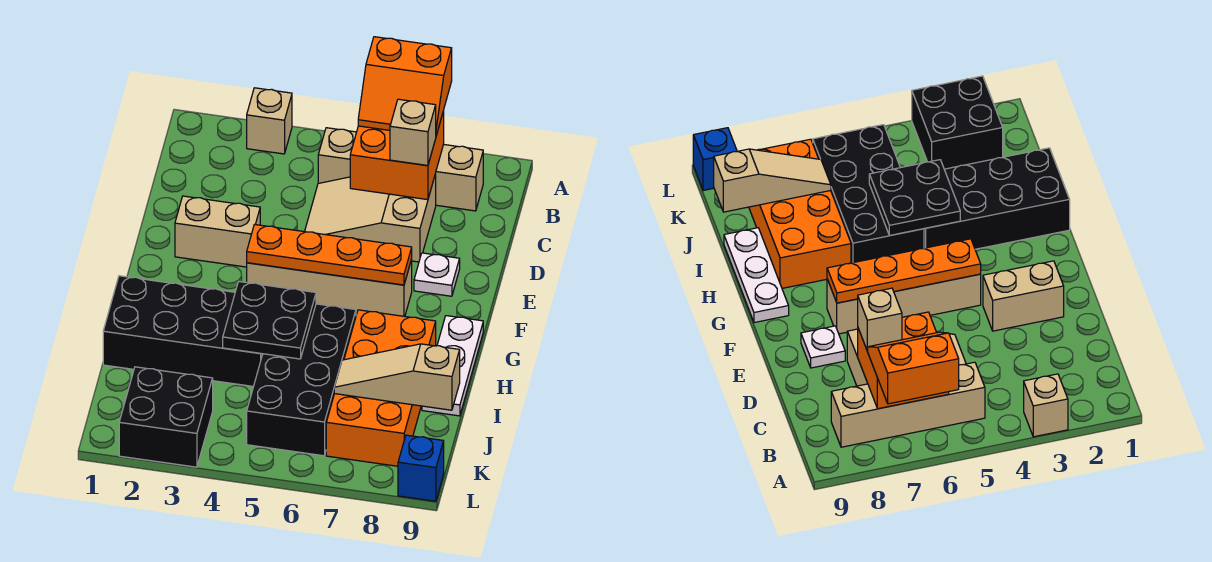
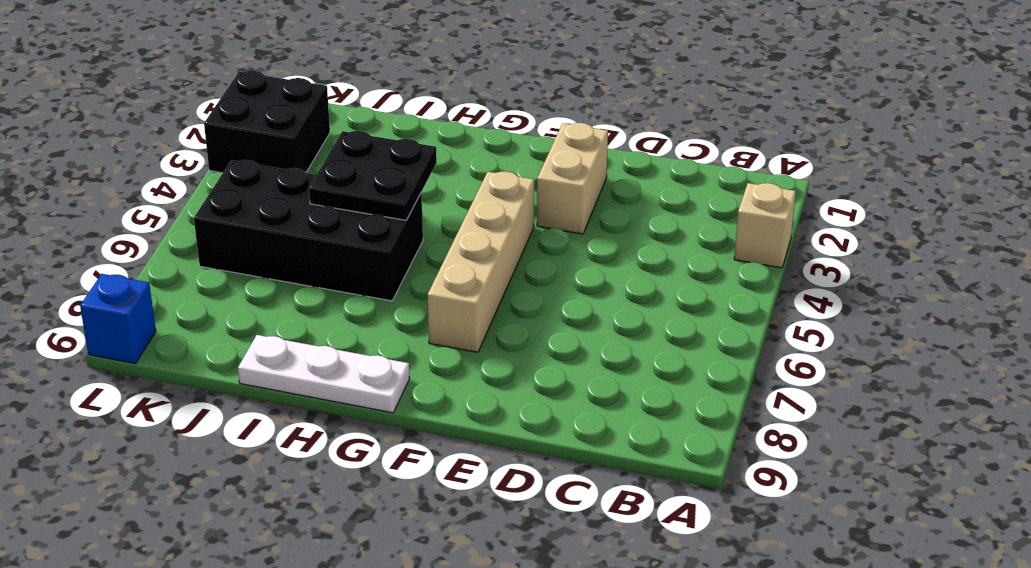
none -> tan brick B5:B8 level 1
none -> tan slope C5:D7 level 1 top 7
none -> white plate E8 level 1

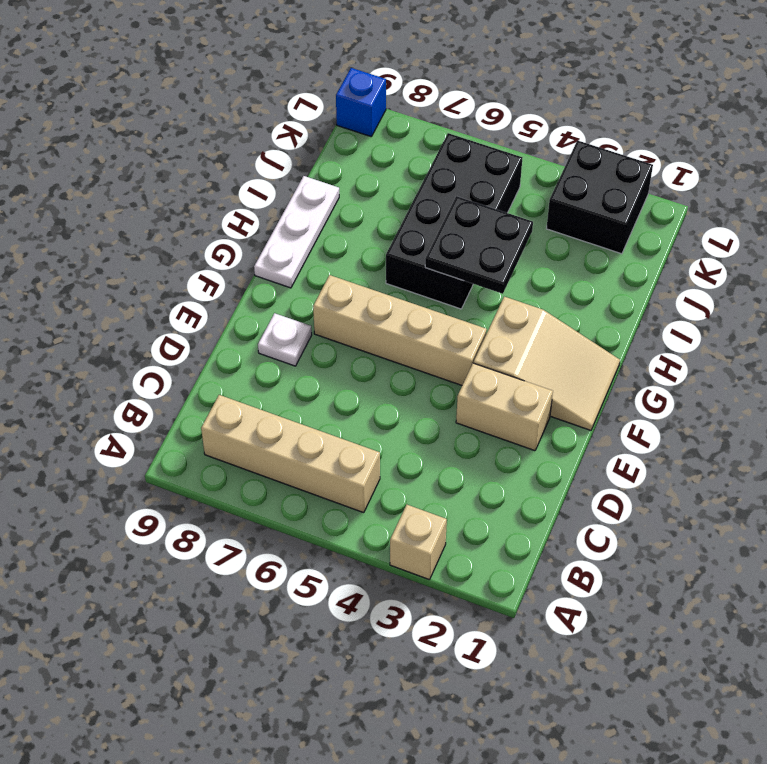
tan slope F1:G3 level 1 top 3 -> tan slope C5:D7 level 1 top 7
none -> black brick H1:I4 level 1
none -> orange brick H7:K8 level 1
none -> orange brick B6:C7 level 2

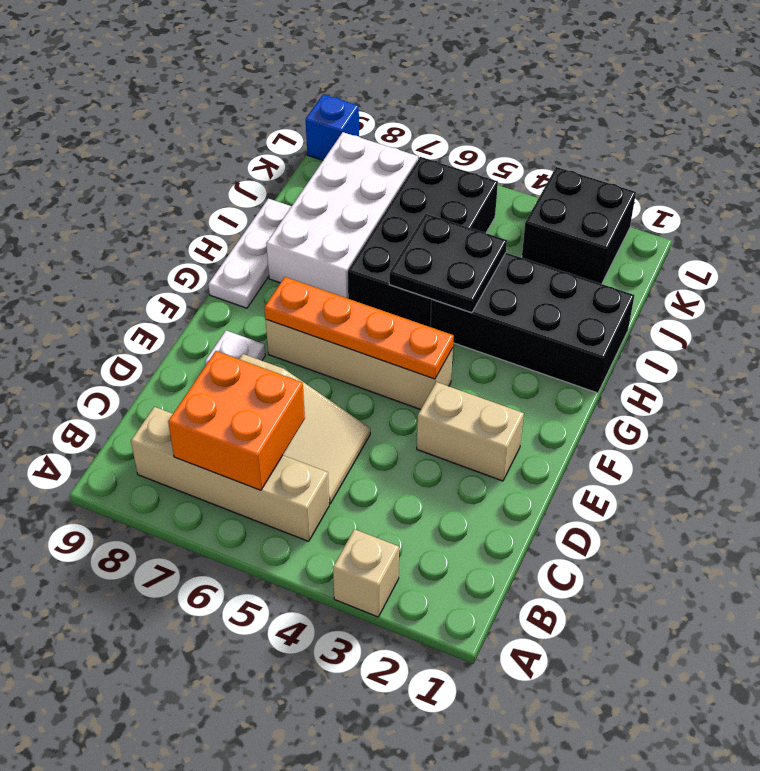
white brick H7:K8 level 1 -> orange brick H7:K8 level 1
none -> tan slope J7:J9 level 2 top 9
none -> orange slope A6:B7 level 3 top A
none -> tan brick C7 level 3

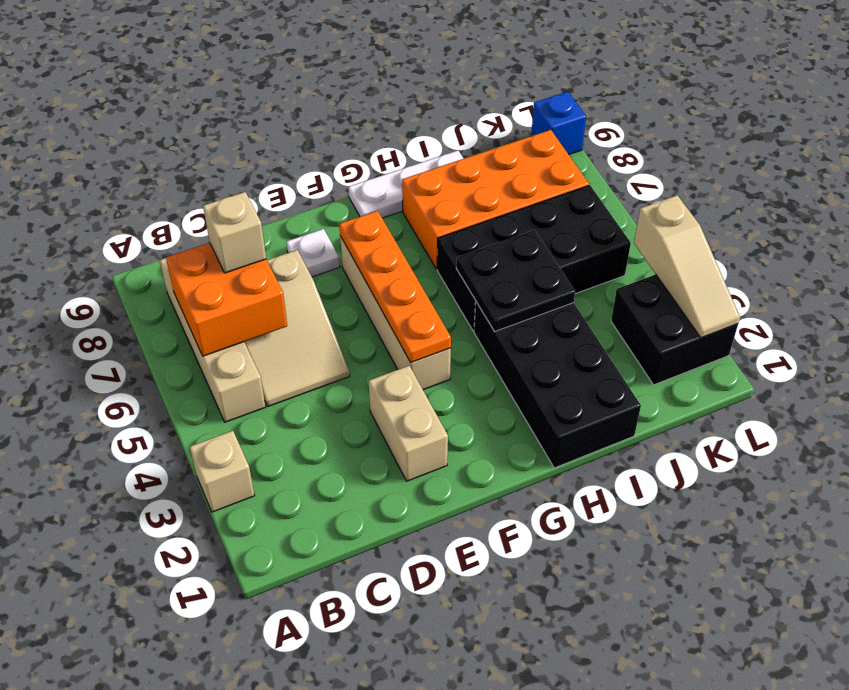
tan slope L2:L4 level 2 top 4 -> tan slope J7:J9 level 2 top 9
none -> orange slope A6:B7 level 3 top A

